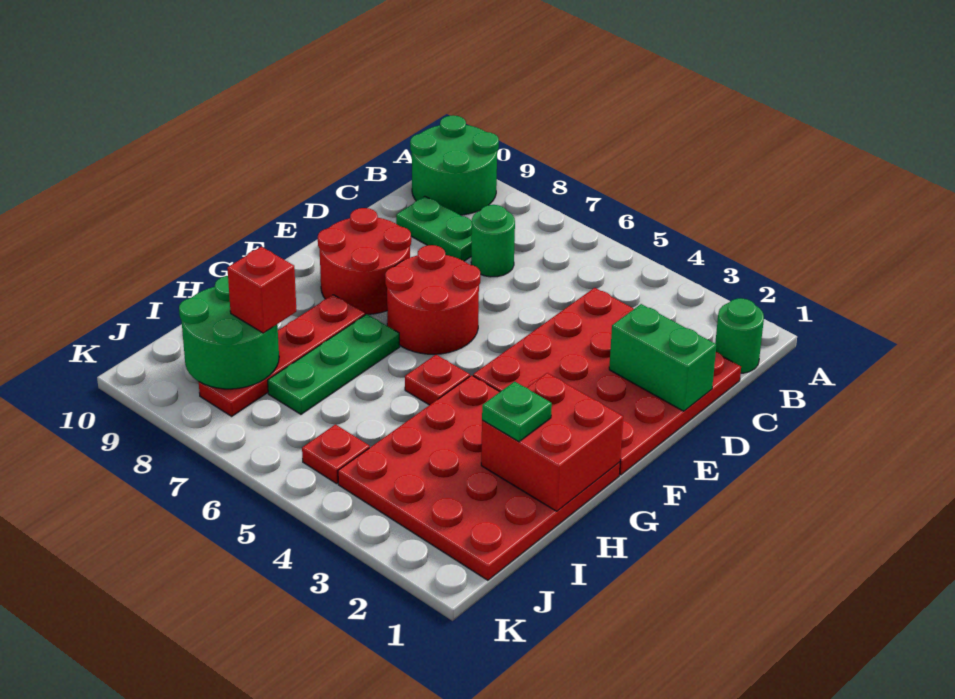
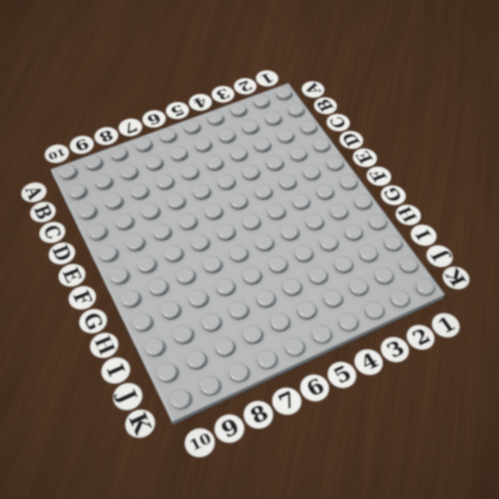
none -> green round brick A9:B10 level 1
none -> green round brick B1 level 1
none -> red plate C1:F4 level 1

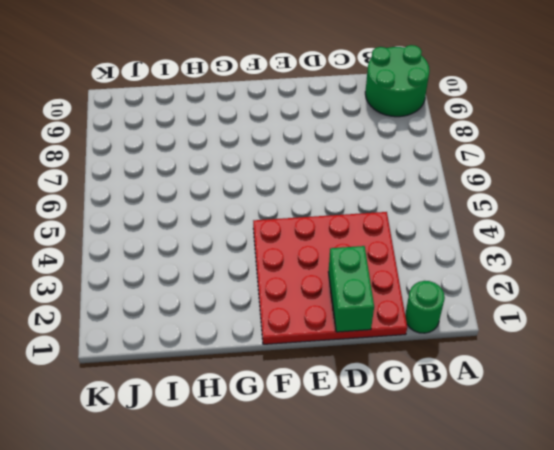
none -> green round brick C7 level 1
none -> green plate C8:C9 level 1
none -> red round brick E6:F7 level 1

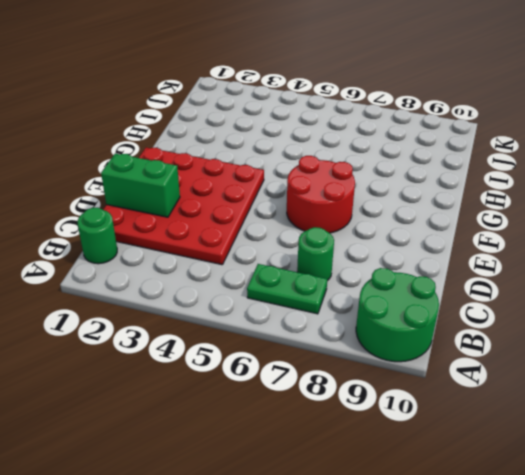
green plate B6:B7 level 1 -> green plate C8:C9 level 1
none -> red round brick E8:F9 level 1
none -> red plate G1:J4 level 1
none -> red plate G5 level 1

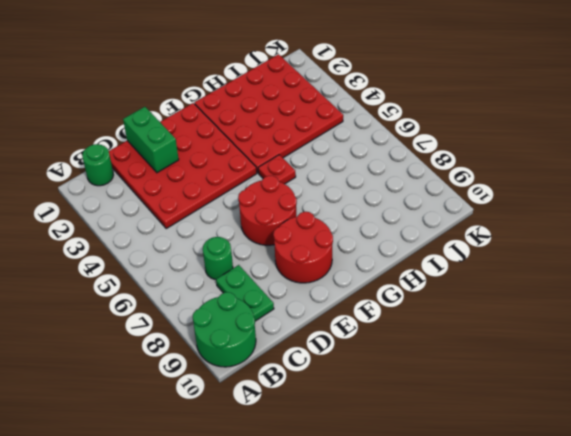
none -> green plate G7:I7 level 1
none -> red plate G8:J8 level 1
none -> red plate J5 level 1

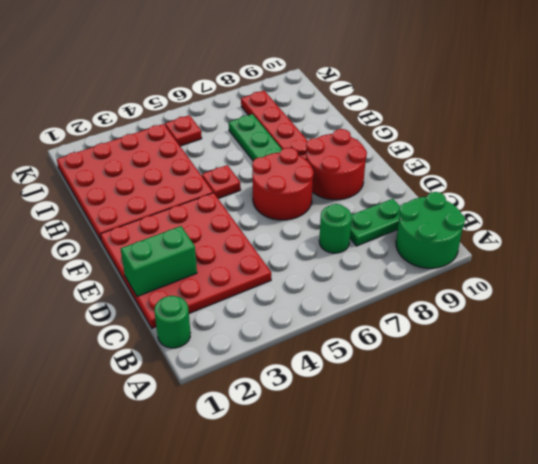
none -> red brick G1:H2 level 2
none -> green round brick I8:J9 level 2
none -> green plate H2 level 3

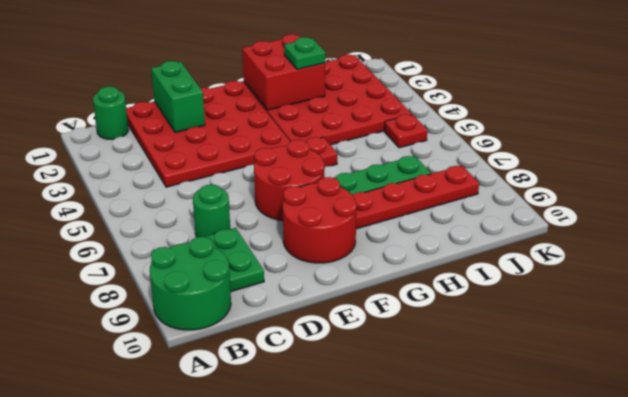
none -> green round brick I8:J9 level 2
none -> red brick I8 level 3

